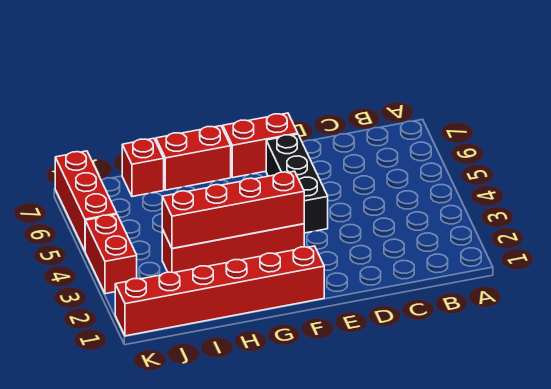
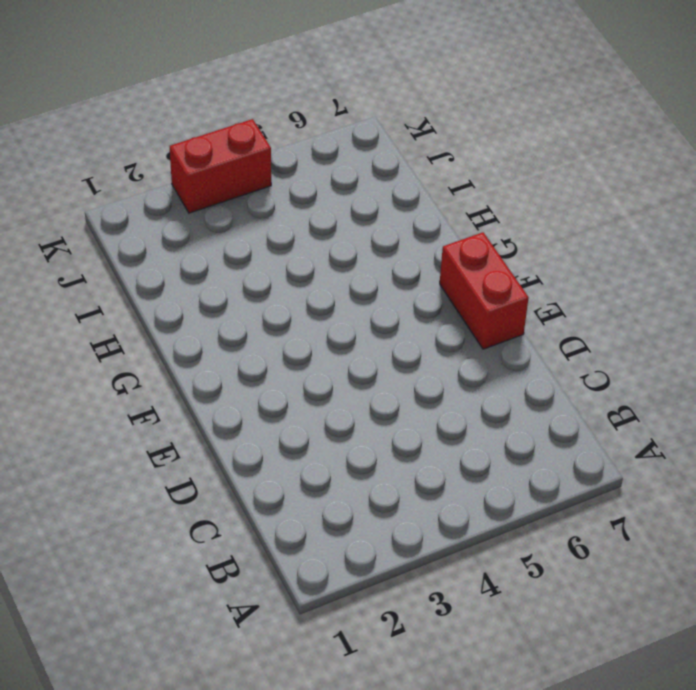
none -> black brick E4:E6 level 1
none -> red brick F1:K1 level 1

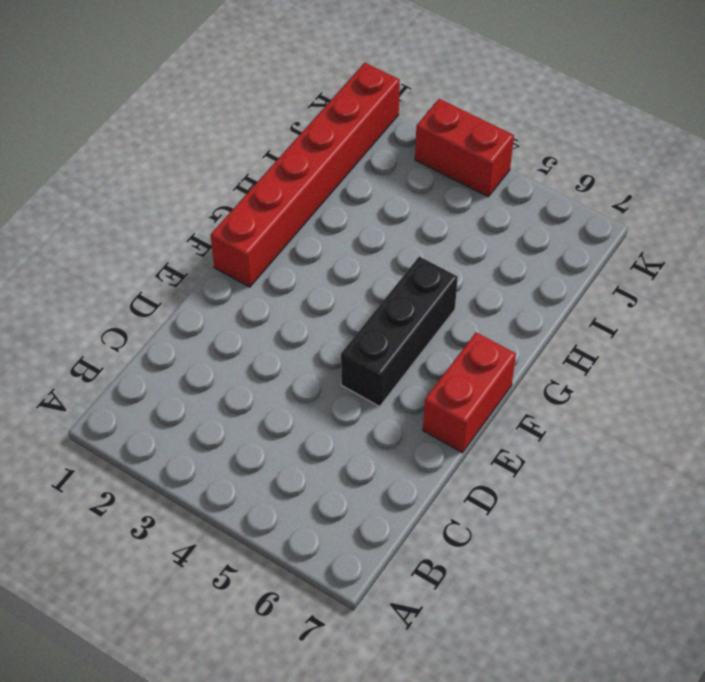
black brick E5:G5 level 1 -> black brick E4:E6 level 1
none -> red brick F3:I3 level 1
none -> red brick G7:H7 level 1

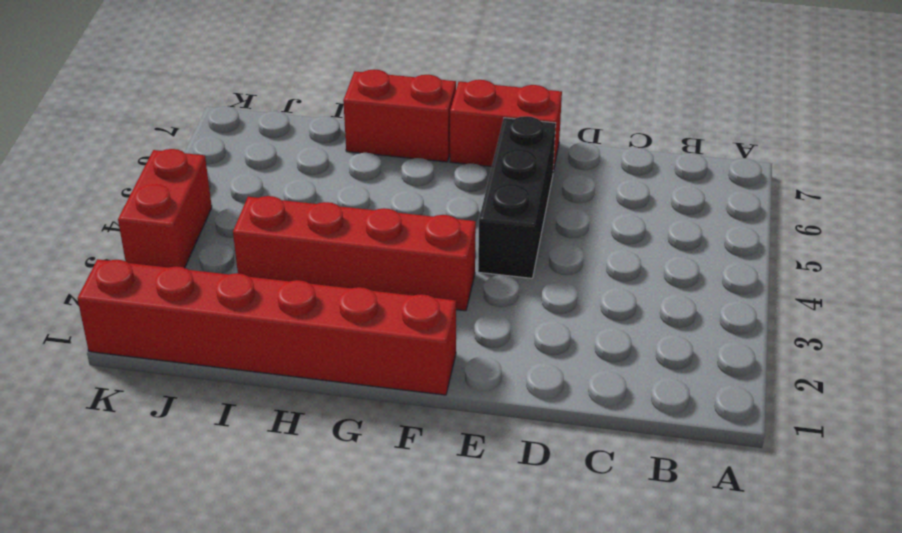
none -> red brick I7 level 1
none -> red brick K5:K7 level 1

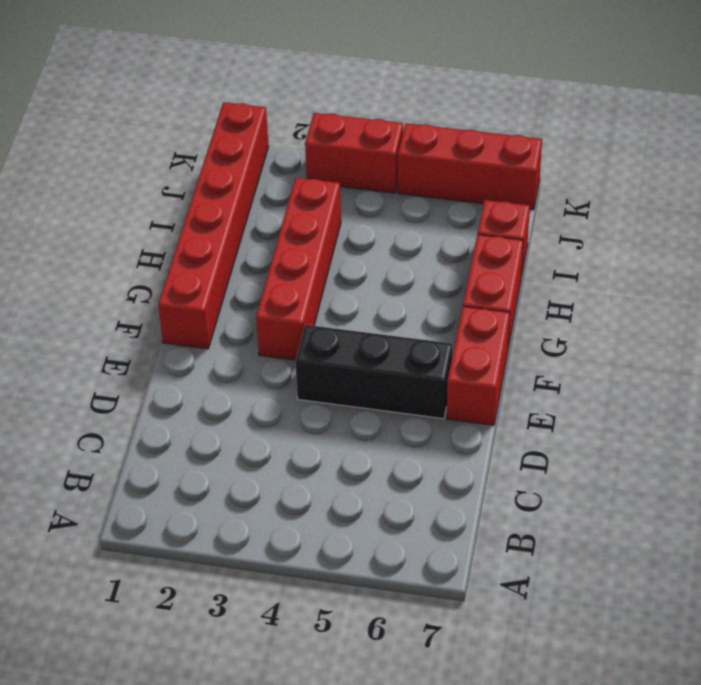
none -> red brick F3:I3 level 2

